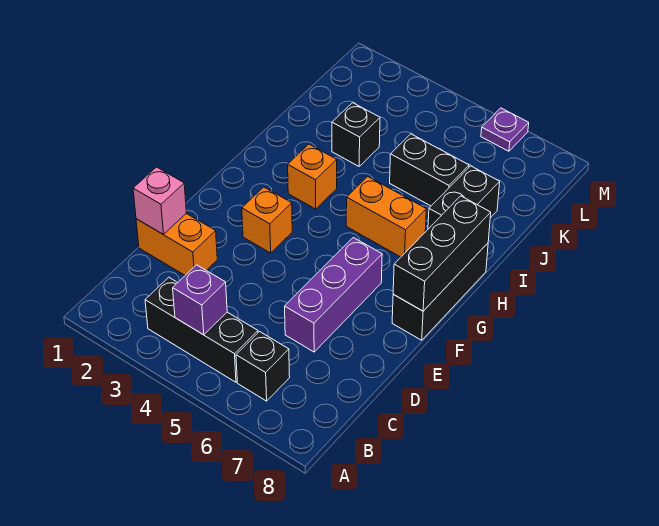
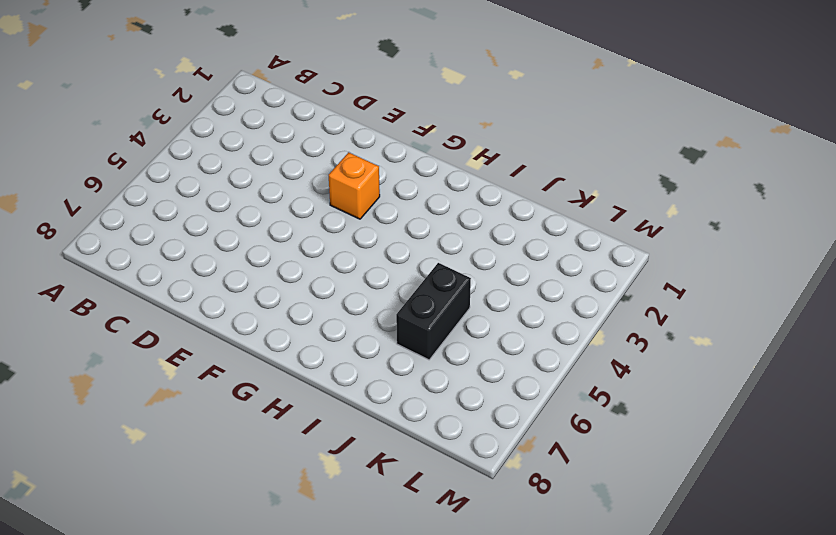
none -> black brick B3:B5 level 1
none -> black brick B6 level 1
none -> orange brick D1:D2 level 1

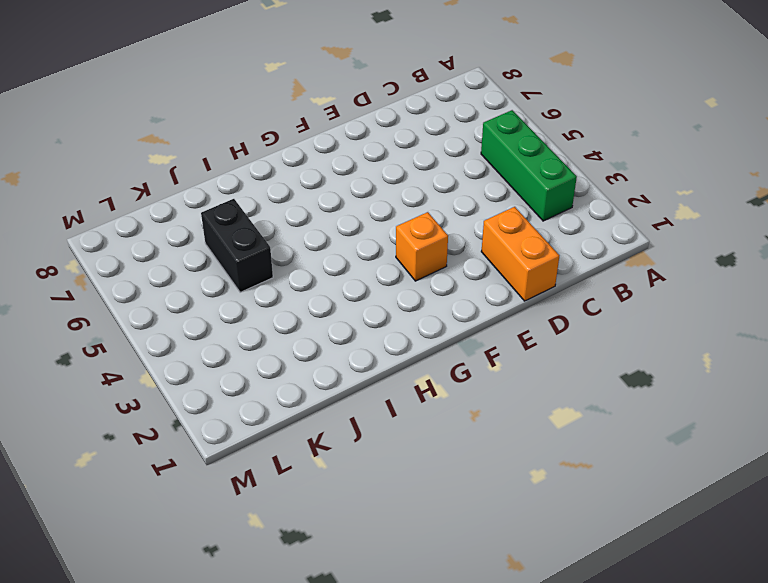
green brick B3:B5 level 1 -> black brick B3:B5 level 1
none -> black brick B6 level 1
none -> purple brick D6:F6 level 1
none -> black brick F8:H8 level 1

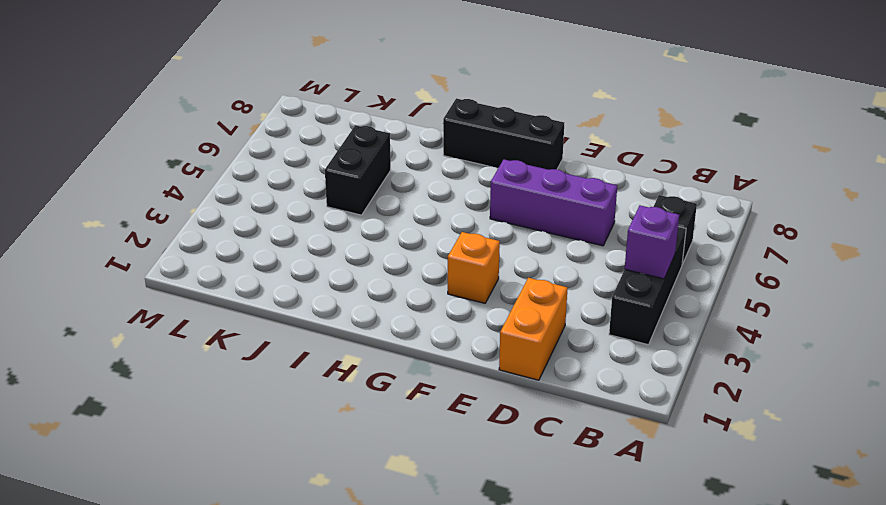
none -> orange brick H3 level 1
none -> orange brick H5:H6 level 1
none -> black brick I7:J7 level 1

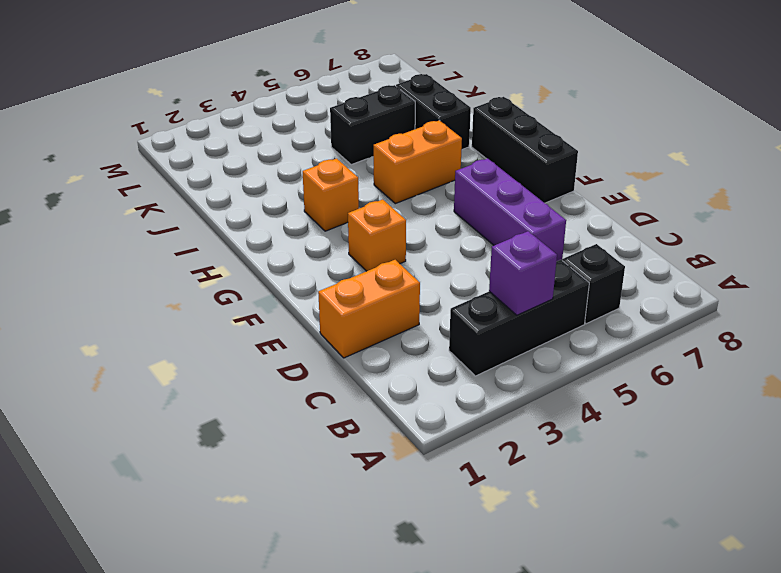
none -> black brick J3 level 1
none -> purple plate M6 level 1
none -> pink brick D1 level 2

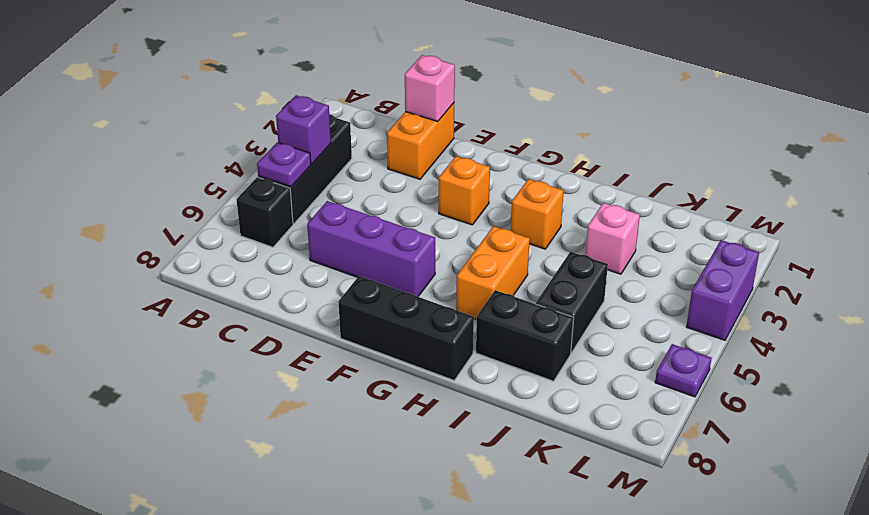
purple plate B5 level 2 -> none
pink brick J3 level 1 -> black brick J3 level 1
purple brick M3:M4 level 1 -> none
none -> black brick F8:H8 level 2

